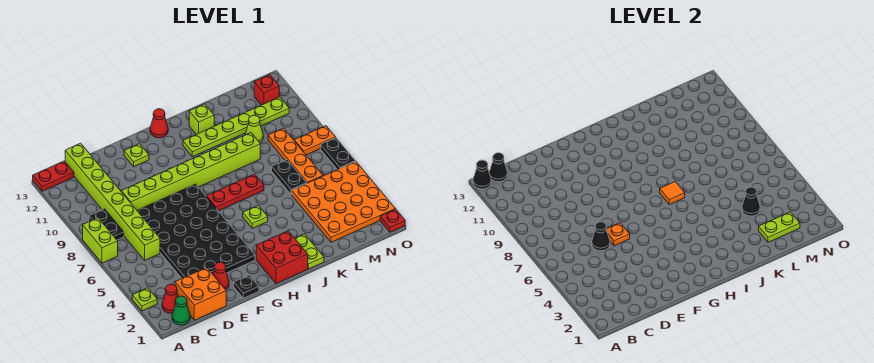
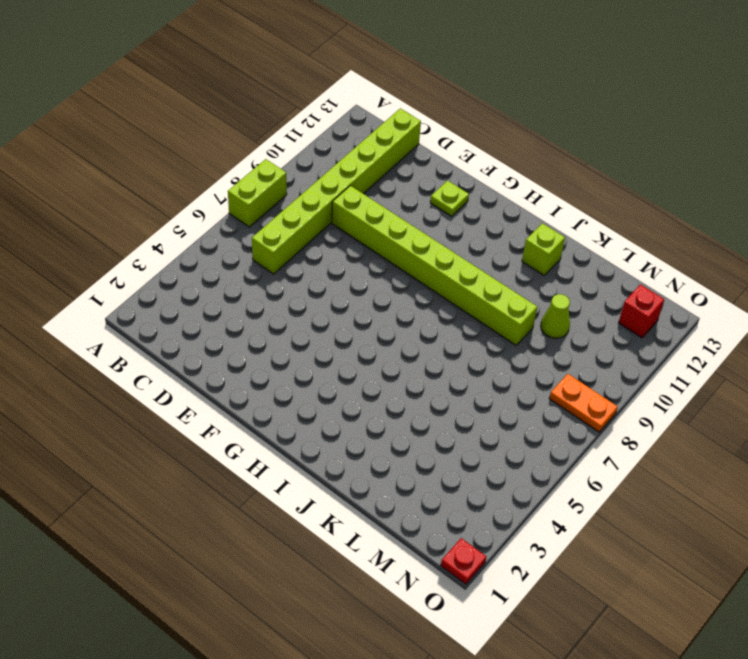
none -> lime plate A3 level 1
none -> red plate A13:B13 level 1
none -> green cone B1 level 1
none -> red cone B2 level 1

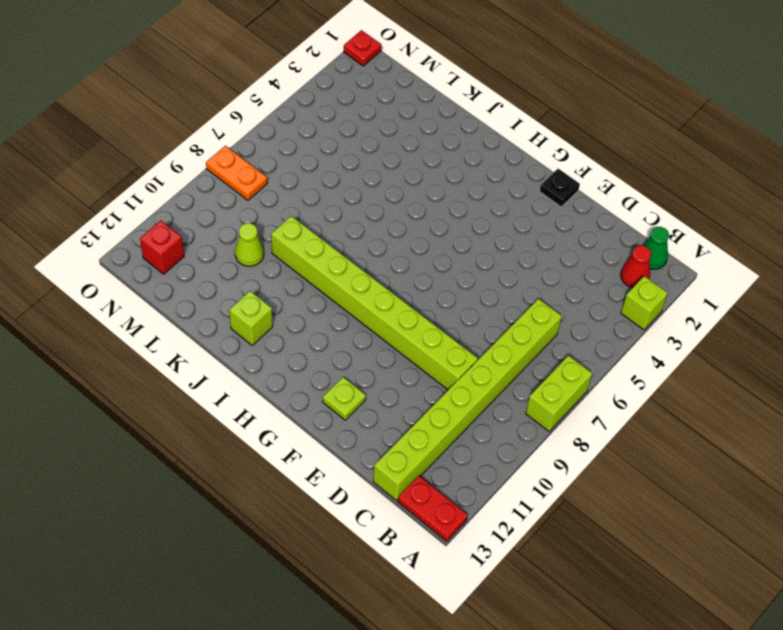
lime brick A3 level 1 -> lime plate A3 level 1
none -> black plate B8:B9 level 1
none -> orange brick C1:D2 level 1
none -> black plate D3:G8 level 1
none -> red cone E2 level 1

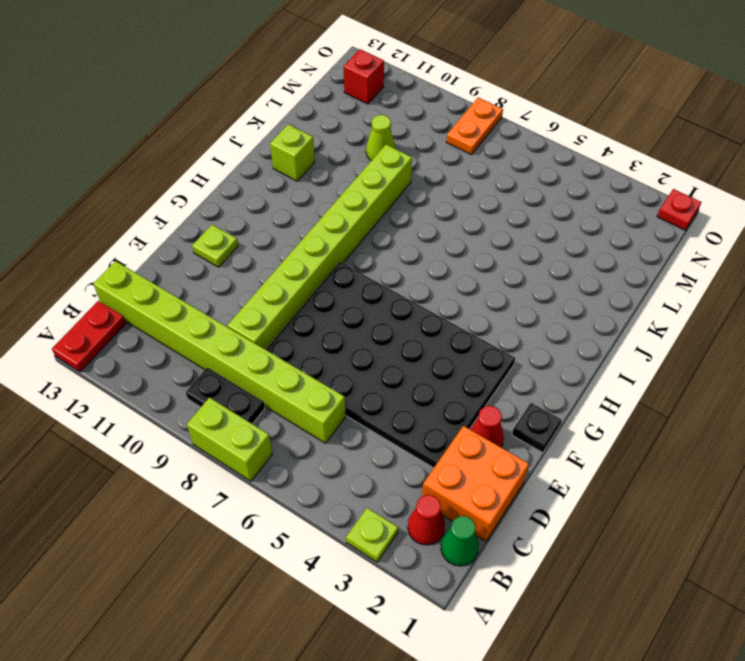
none -> red brick H1:I2 level 1
none -> red plate H7:J7 level 1
none -> red cone H13 level 1
none -> lime plate I5 level 1

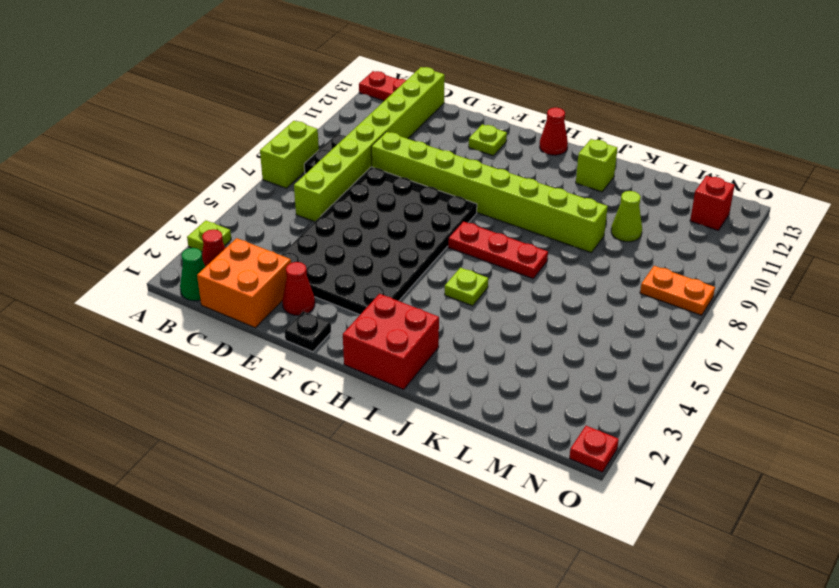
none -> lime plate I11:N11 level 1
none -> lime plate J1:J2 level 1
none -> orange plate L2:O5 level 1
none -> black plate L6:L7 level 1

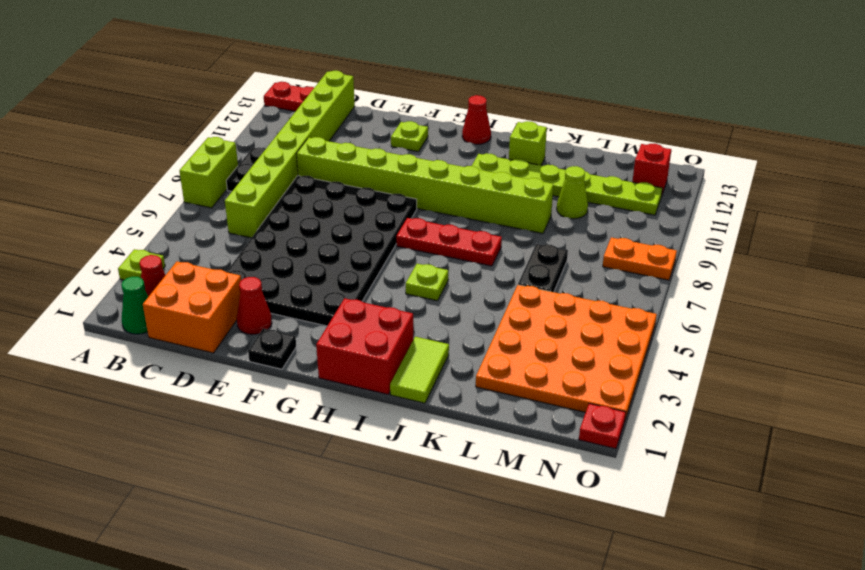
lime tile J1:J2 level 1 -> lime plate J1:J2 level 1
none -> orange plate M6:M9 level 1
none -> black plate O6:O7 level 1
none -> black cone A13 level 2
none -> black cone B13 level 2

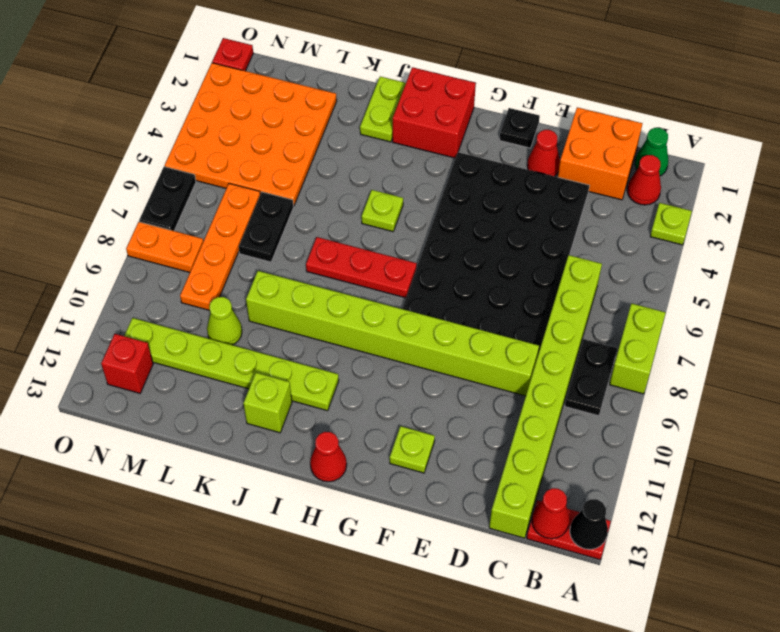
red cone B13 level 2 -> black cone B13 level 2
none -> black cone D6 level 2
none -> orange plate E6 level 2
none -> orange tile I7 level 2
none -> lime plate L2:M2 level 2

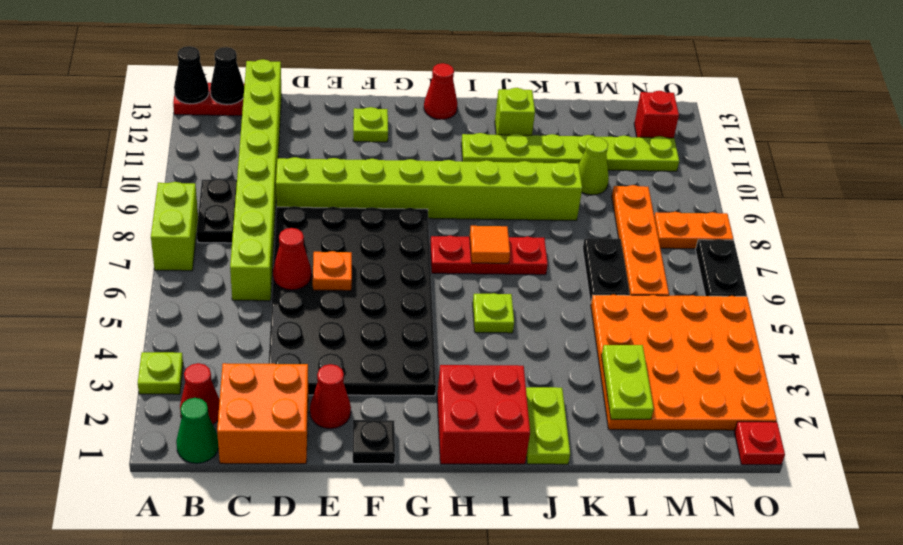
red cone D6 level 2 -> black cone D6 level 2
lime plate L2:L3 level 2 -> lime plate L2:M2 level 2
none -> black cone L4 level 2

